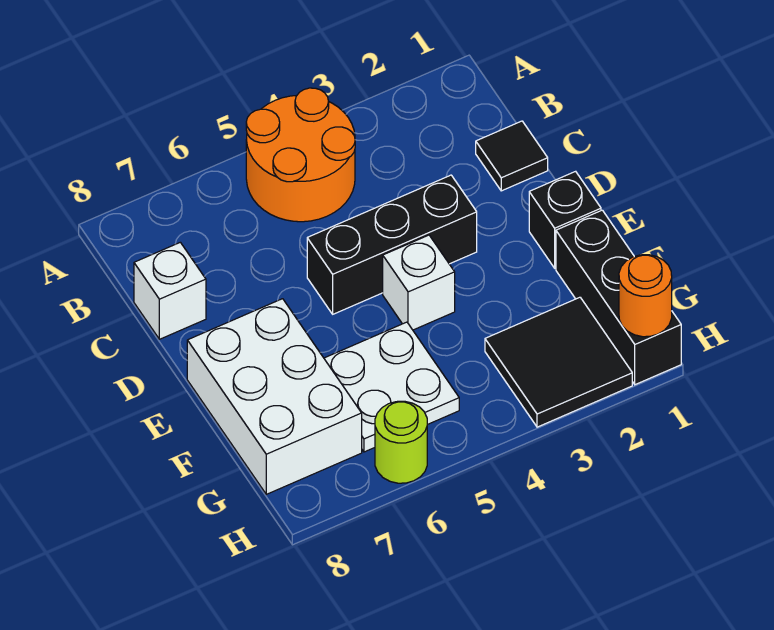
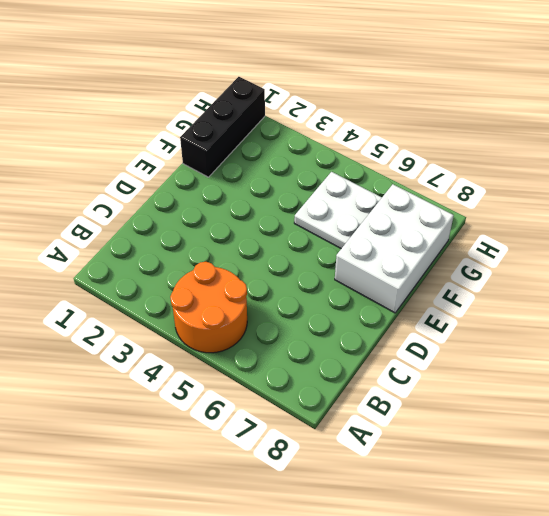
none -> black tile C1 level 1
none -> white brick C8 level 1
none -> black brick D3:D5 level 1

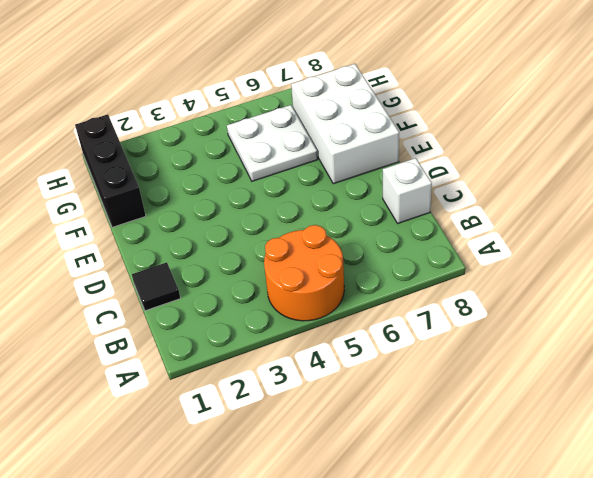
none -> black brick D3:D5 level 1
none -> black brick E1 level 1
none -> white brick E4 level 1

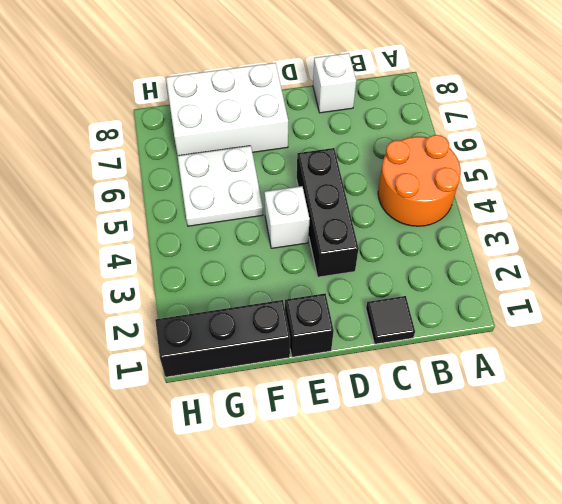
none -> black tile G2:H3 level 1
none -> lime round brick H6 level 1
none -> orange round brick H1 level 2

